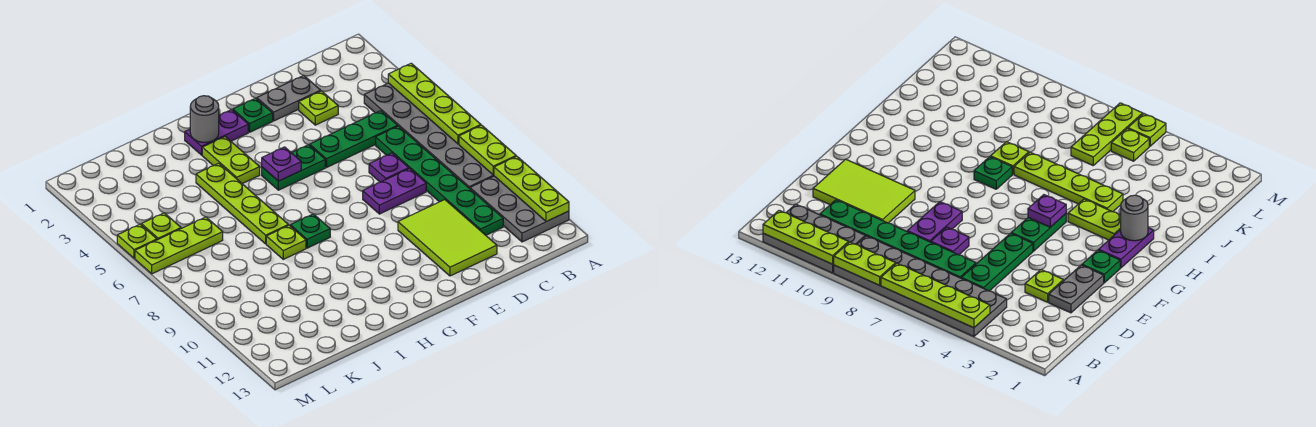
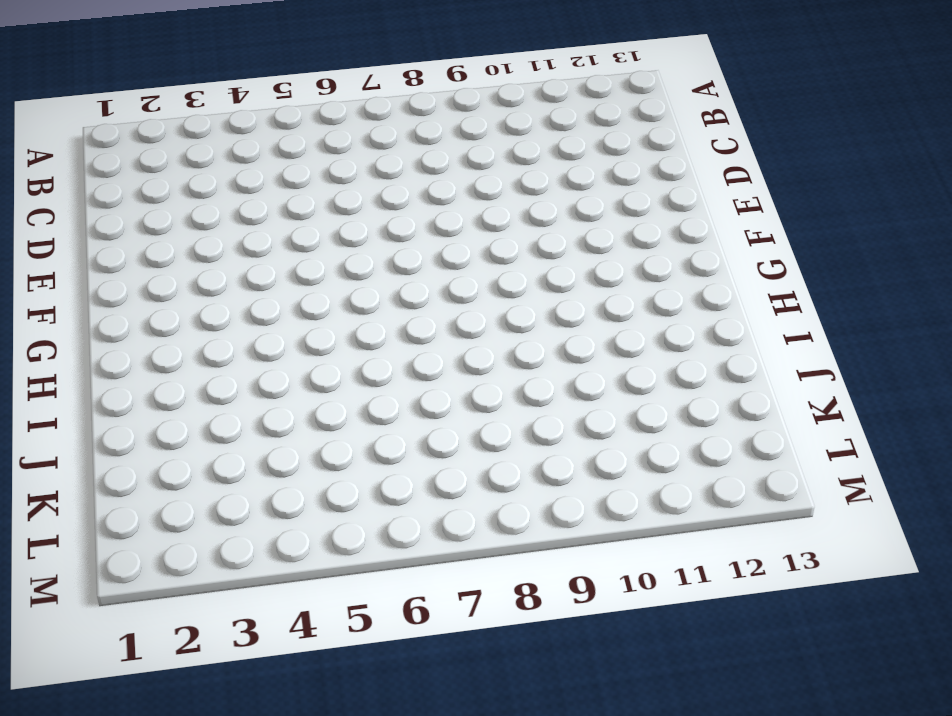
none -> grey plate A4:B9 level 1
none -> grey plate A10:B12 level 1
none -> green plate C5:E5 level 1

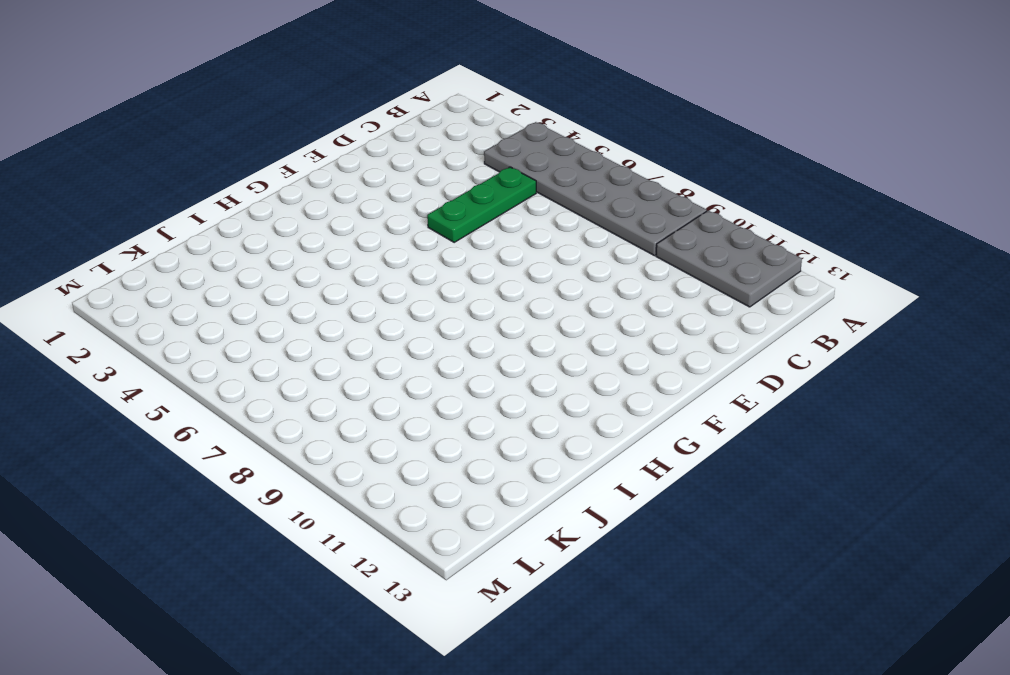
none -> green plate C6:C11 level 1
none -> grey plate D2:E2 level 1
none -> lime plate D3 level 1

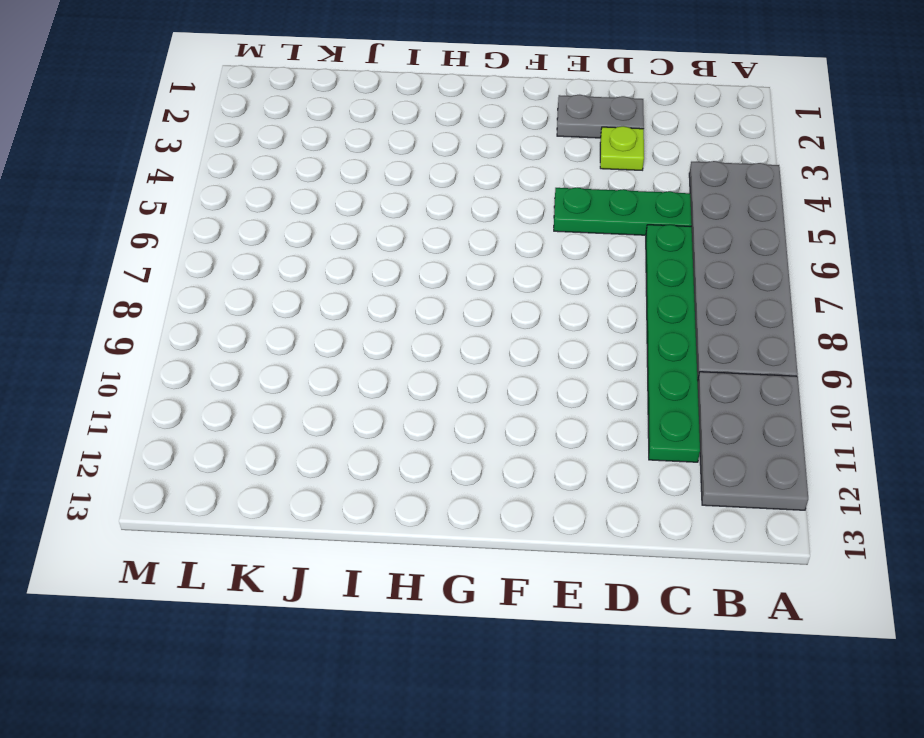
none -> purple plate D7 level 1
none -> purple plate D8:E8 level 1
none -> lime tile D10:E12 level 1

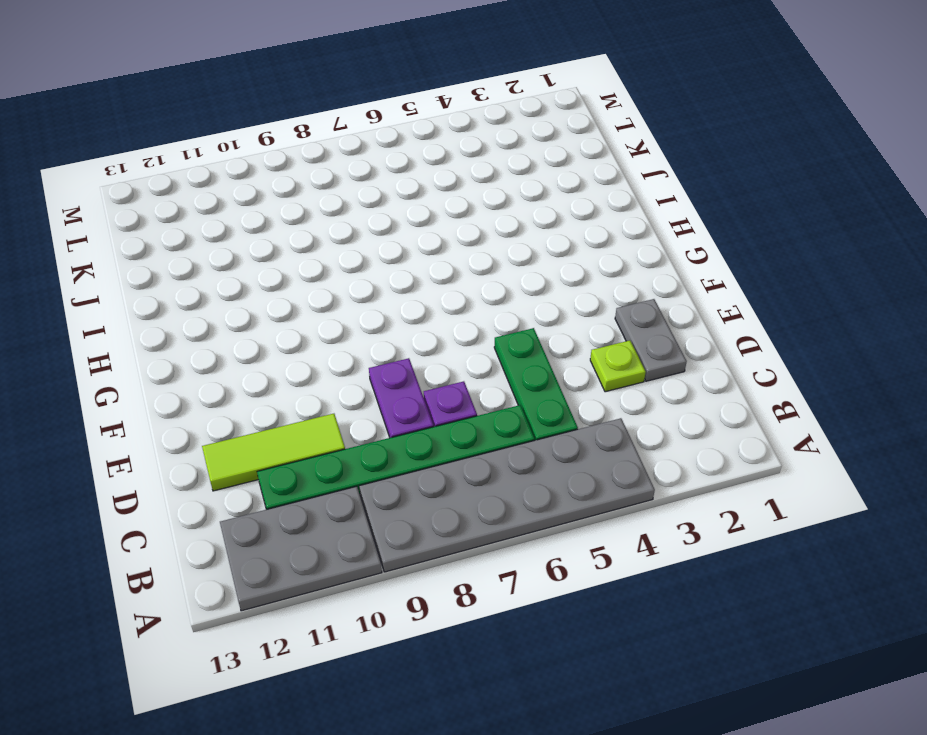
lime tile D10:D12 level 1 -> lime tile D10:E12 level 1
none -> green plate F2 level 1
none -> green plate F5:G5 level 1
none -> purple plate G2:H2 level 1

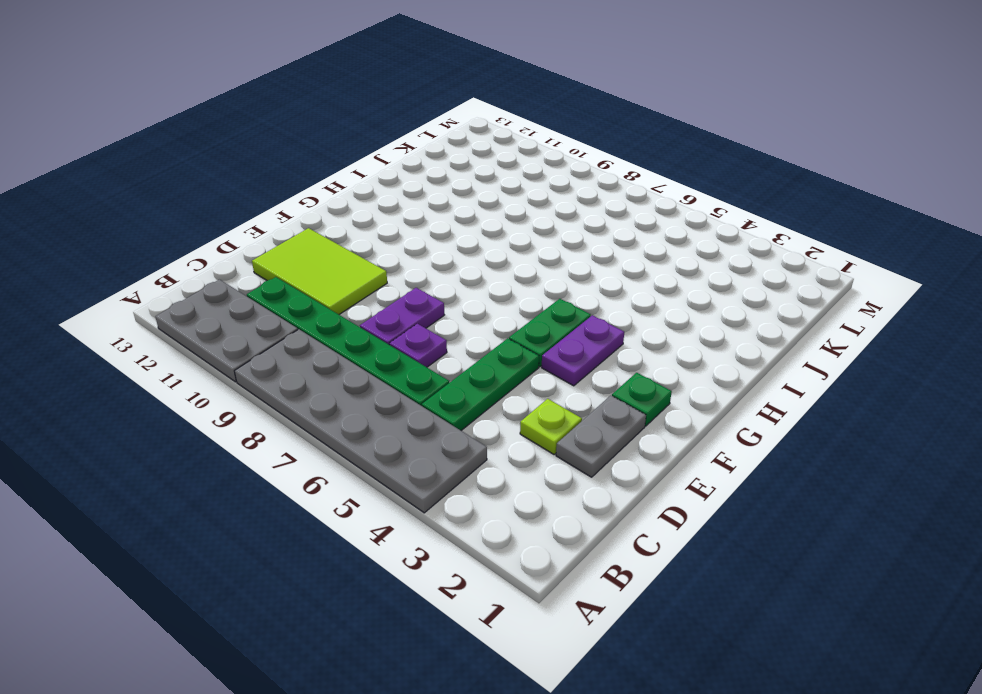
purple plate F4:G4 level 1 -> purple plate G2:H2 level 1
none -> lime plate H3:H4 level 1
none -> green plate H8 level 1
none -> lime plate I4:I7 level 1

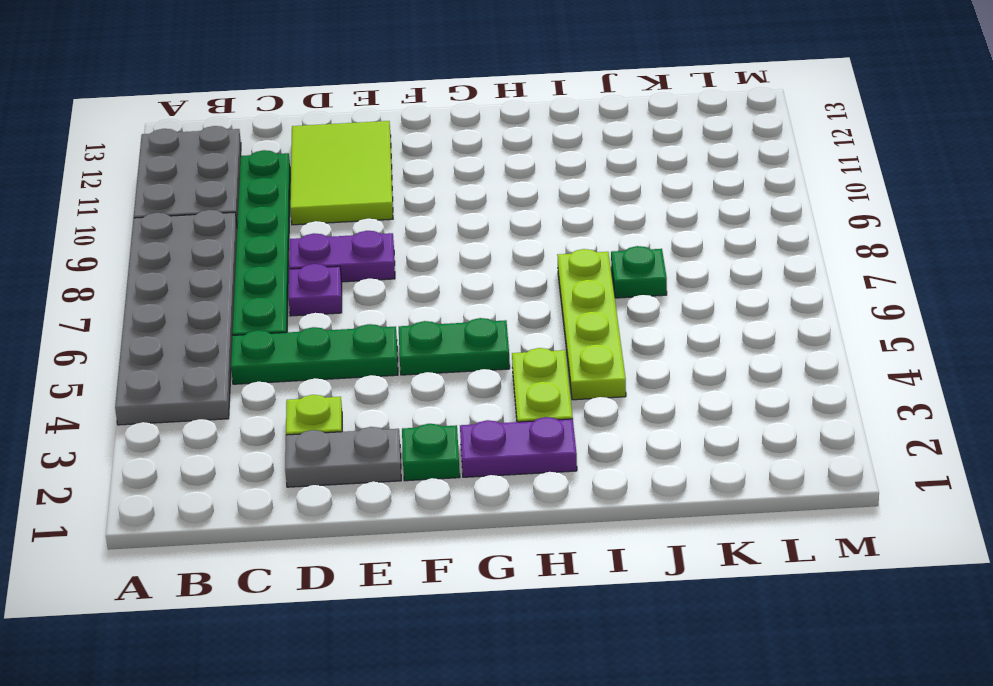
green plate J7 level 1 -> green plate H8 level 1
none -> lime plate I8 level 1
none -> lime plate K6:M6 level 1
none -> lime plate L5 level 1

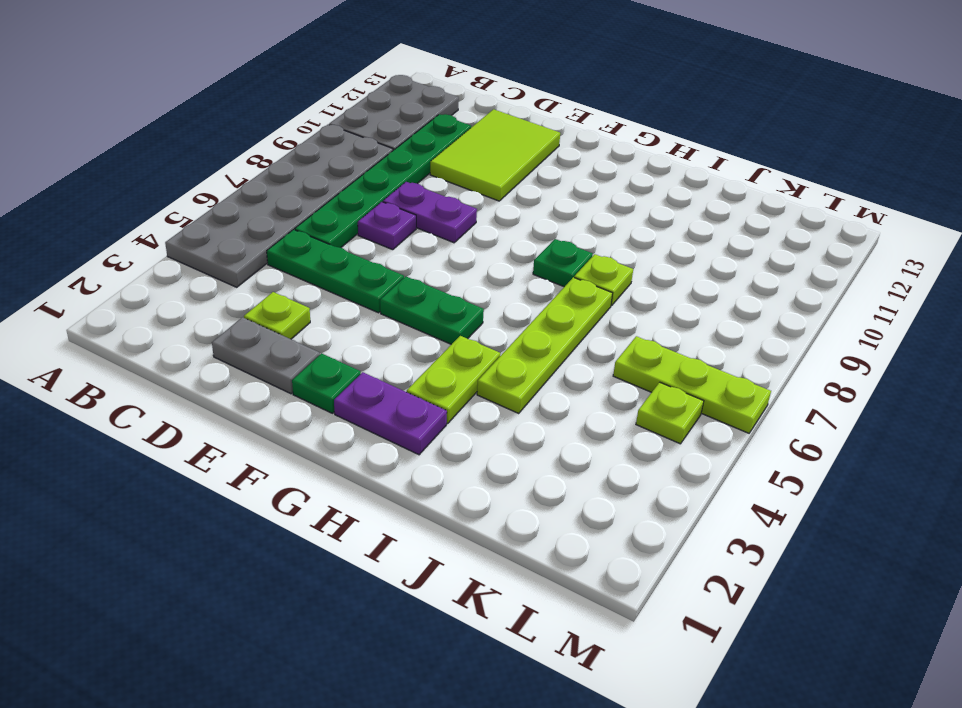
none -> lime plate M5 level 1
none -> lime plate A4:A7 level 2
none -> lime plate A8:A9 level 2

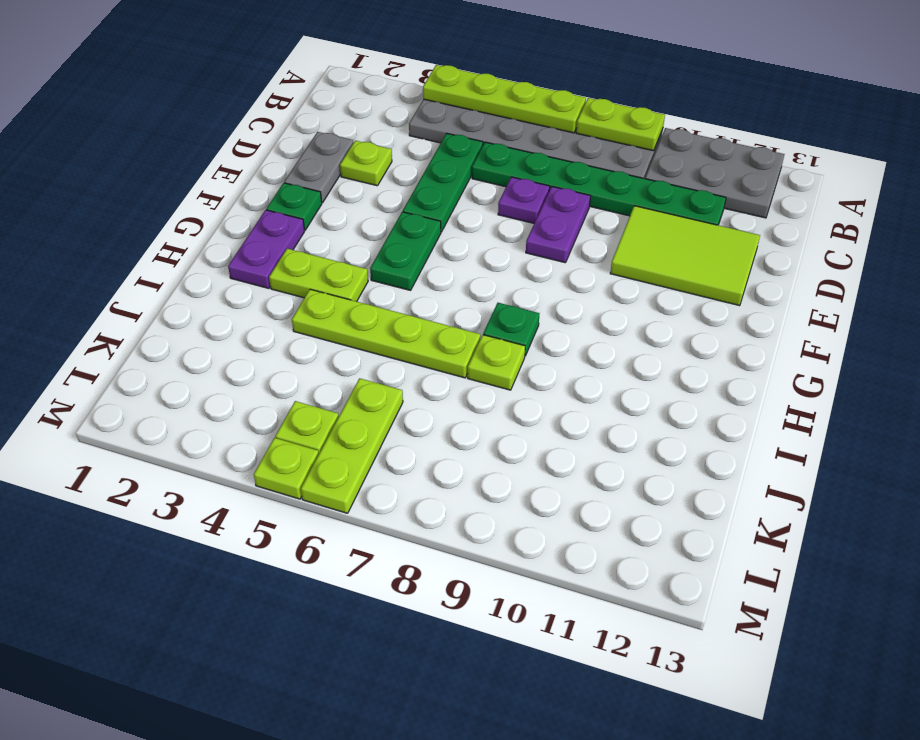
none -> lime plate A10:A12 level 2
none -> purple plate G5 level 2
none -> grey round brick H2 level 2

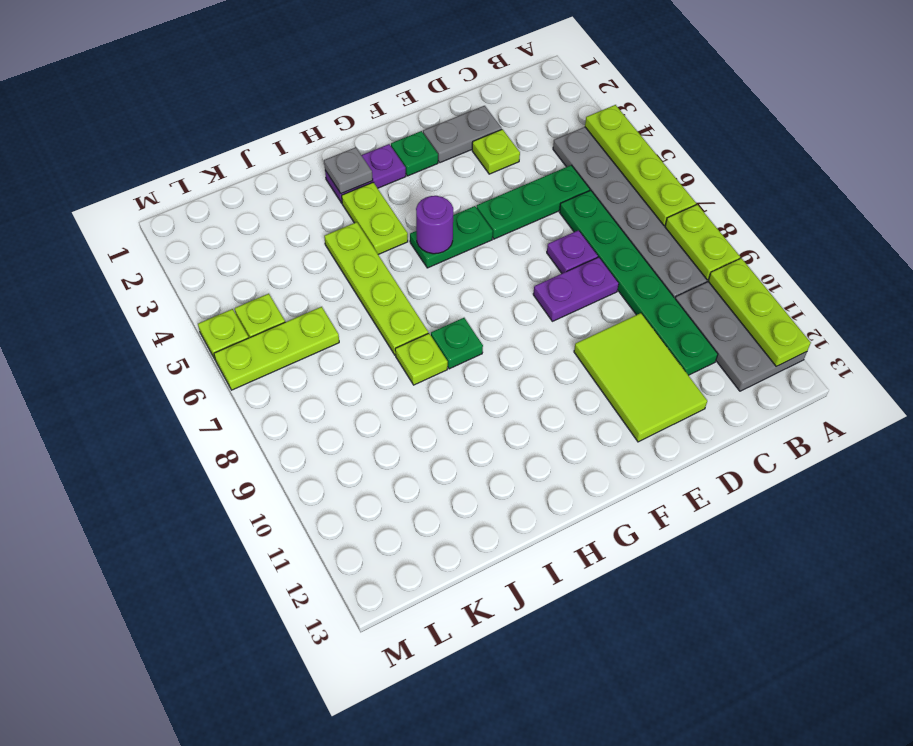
purple round brick G5 level 2 -> purple plate G5 level 2
grey plate H2 level 2 -> grey round brick H2 level 2

